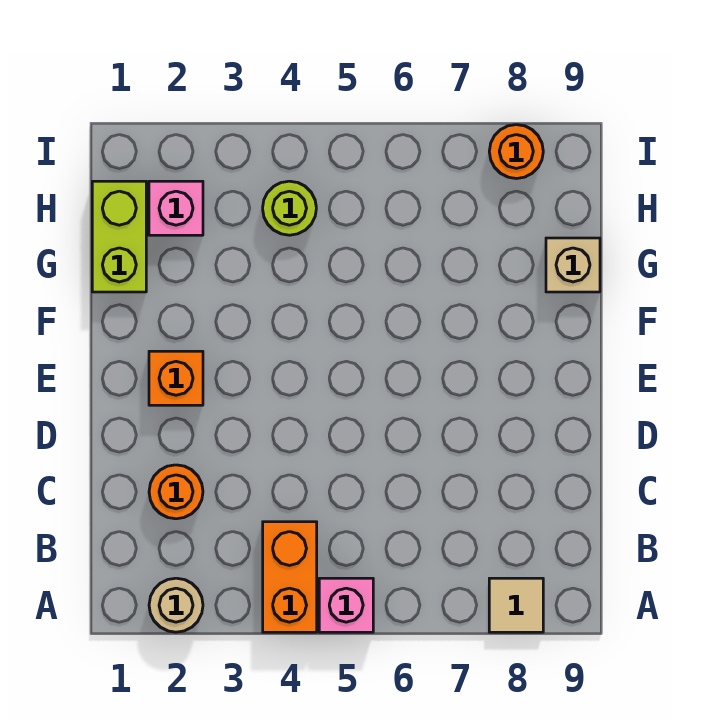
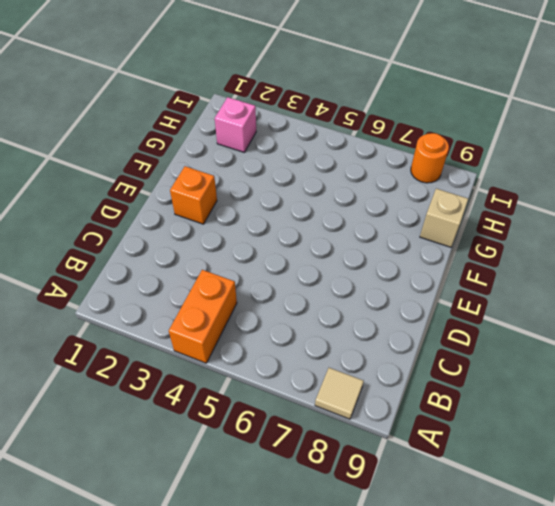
none -> tan round brick A2 level 1
none -> pink brick A5 level 1

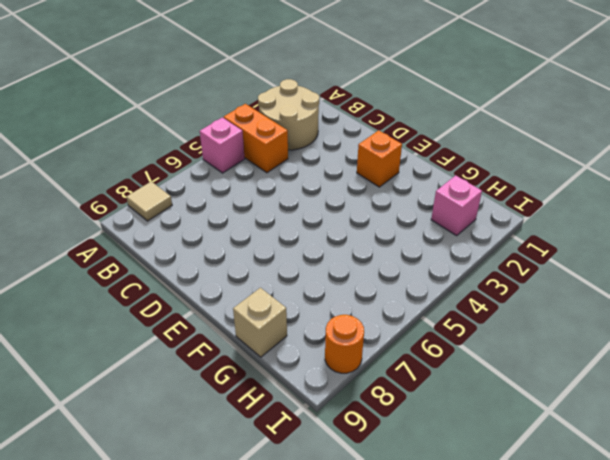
tan round brick A2:B3 level 1 -> tan round brick A2 level 1
none -> orange round brick C2 level 1
none -> lime brick G1:H1 level 1

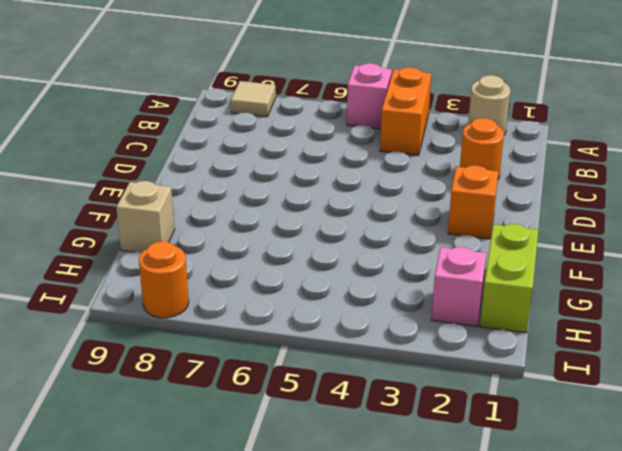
none -> lime round brick H4 level 1

